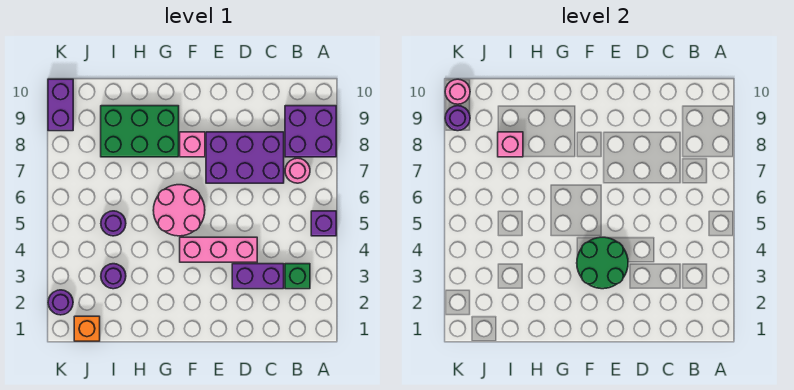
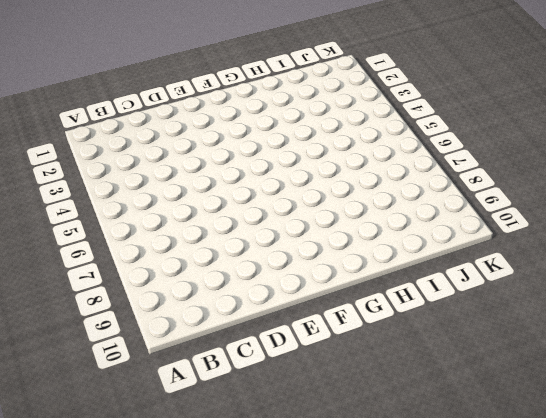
none -> purple brick A5 level 1
none -> purple brick A8:B9 level 1
none -> green brick B3 level 1

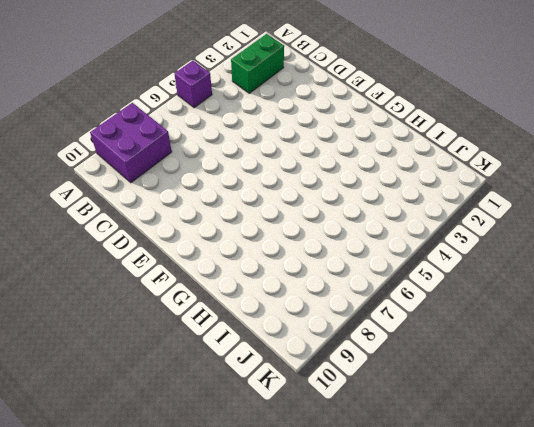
green brick B2:B3 level 1 -> green brick B3 level 1
none -> pink round brick B7 level 1
none -> purple brick C3:D3 level 1
none -> purple brick C7:E8 level 1

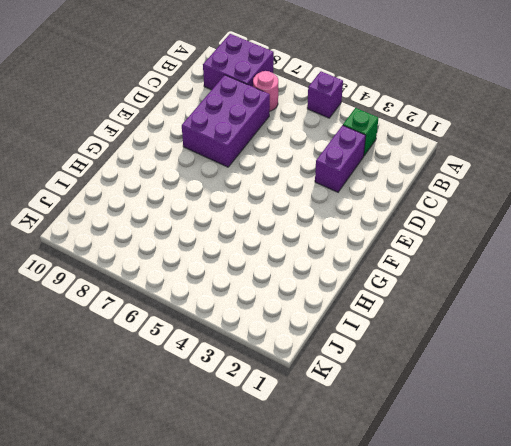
none -> pink brick D4:F4 level 1
none -> pink round brick F5:G6 level 1
none -> pink brick F8 level 1

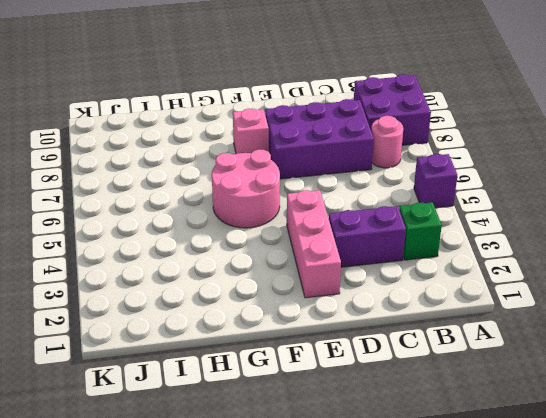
pink brick E2:E4 level 1 -> pink brick D4:F4 level 1
none -> green brick G8:I9 level 1
none -> purple round brick I3 level 1
none -> purple round brick I5 level 1

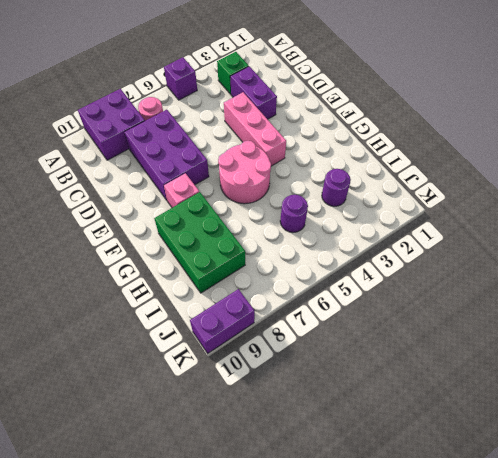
none -> orange brick J1 level 1
none -> purple round brick K2 level 1
none -> green round brick E3:F4 level 2

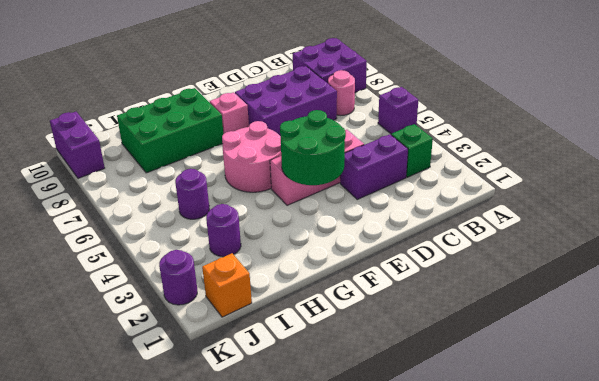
none -> pink brick I8 level 2
none -> purple round brick K9 level 2
none -> pink round brick K10 level 2

